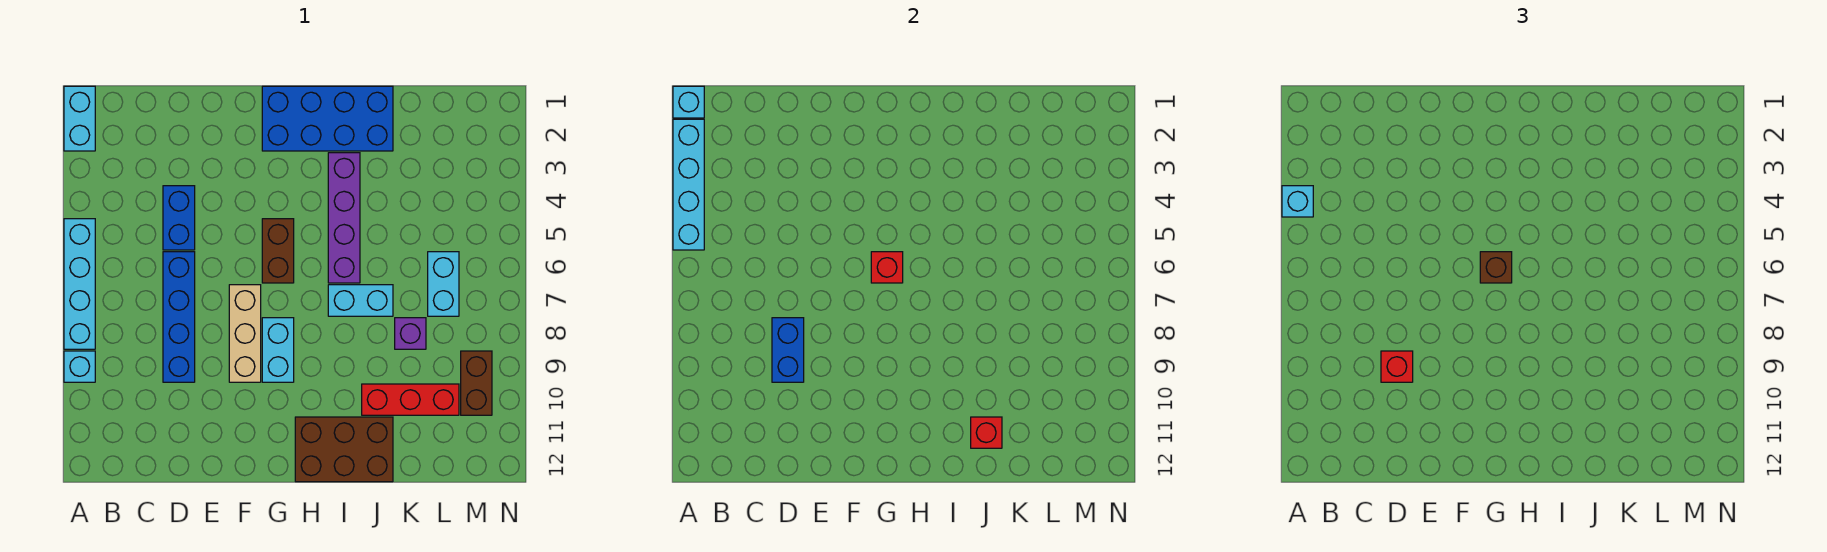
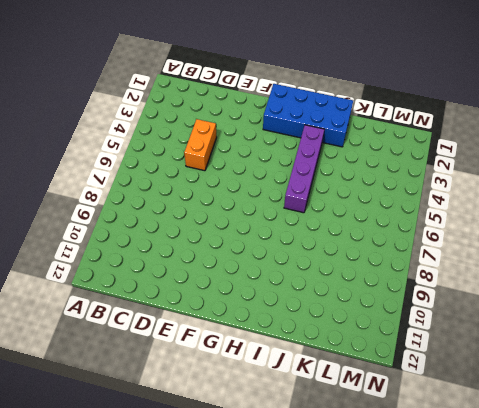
orange brick D4:D5 level 1 -> blue brick D4:D5 level 1
none -> cyan brick A1:A2 level 1
none -> cyan brick A5:A8 level 1
none -> cyan brick A9 level 1

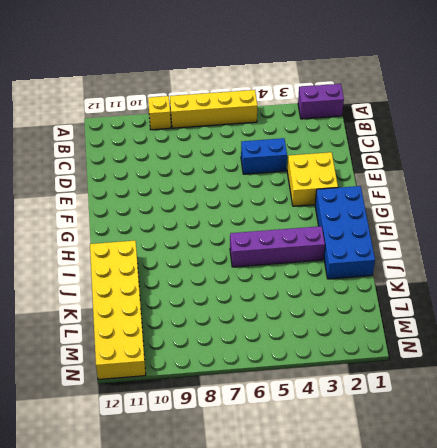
purple brick A1:A2 level 1 -> cyan brick A1:A2 level 1
yellow brick A5:A8 level 1 -> cyan brick A5:A8 level 1
yellow brick A9 level 1 -> cyan brick A9 level 1
yellow brick E2:F3 level 1 -> none
yellow brick I11:N12 level 1 -> brown brick H11:J12 level 1
none -> blue brick D6:D9 level 1
none -> tan brick F7:F9 level 1
none -> brown brick G5:G6 level 1

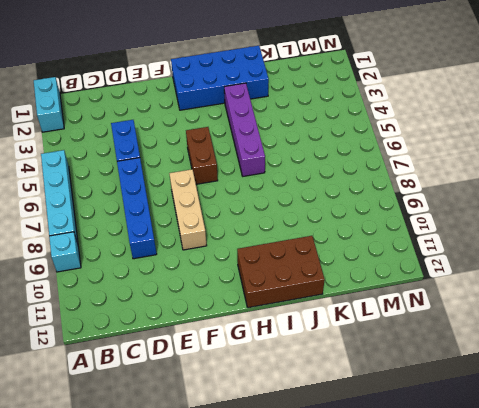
none -> cyan brick G8:G9 level 1
none -> cyan brick I7:J7 level 1
none -> red brick J10:L10 level 1

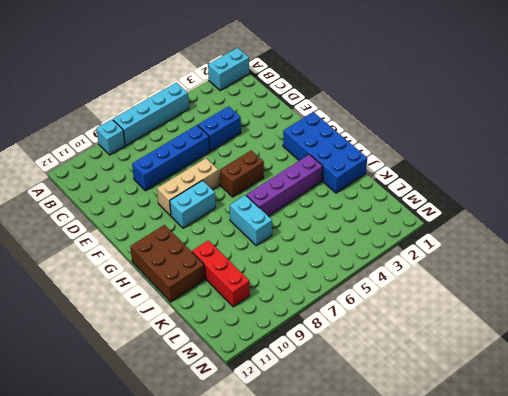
none -> purple brick K8 level 1
none -> cyan brick L6:L7 level 1
none -> brown brick M9:M10 level 1

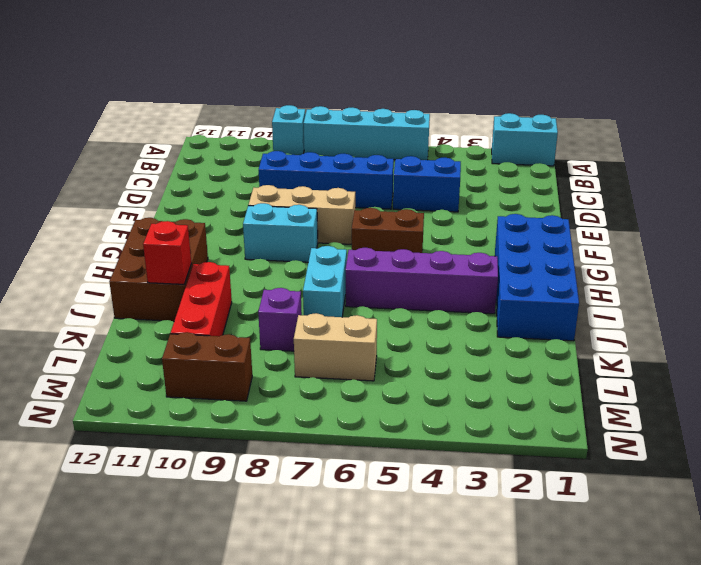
tan brick L6:L7 level 1 -> cyan brick L6:L7 level 1
none -> cyan brick A1 level 2
none -> cyan brick A2:A5 level 2
none -> blue brick D8:D9 level 2

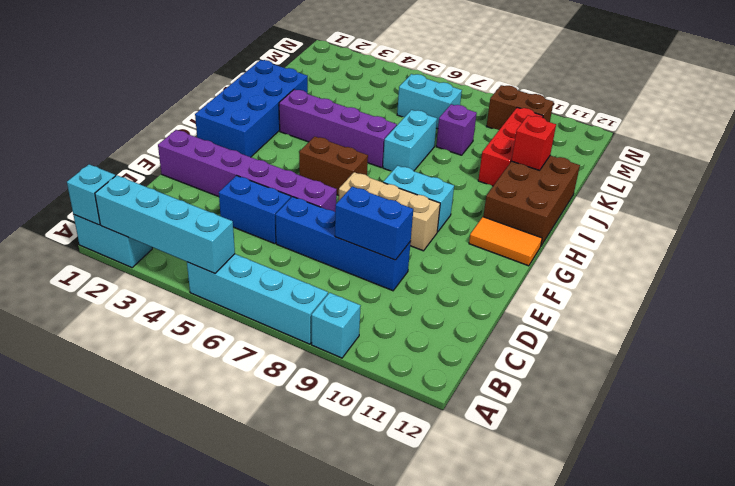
purple brick E1:E6 level 1 -> none
orange tile G11:G12 level 1 -> none
none -> red brick G6 level 2
none -> cyan brick A4 level 3
none -> red brick D9 level 3

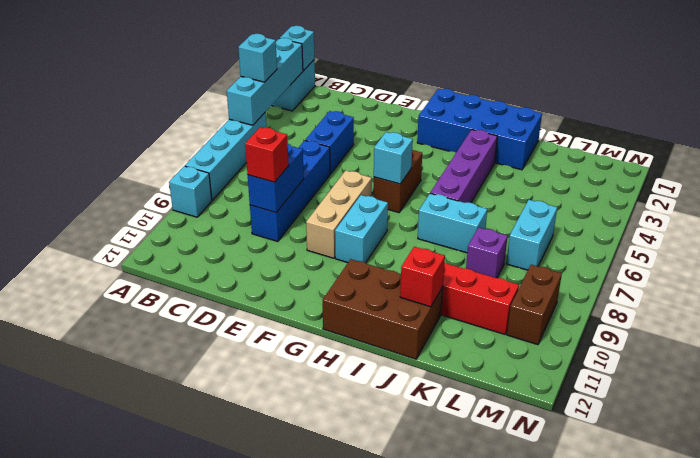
cyan brick G6 level 2 -> red brick G6 level 2
none -> brown brick G6 level 3

